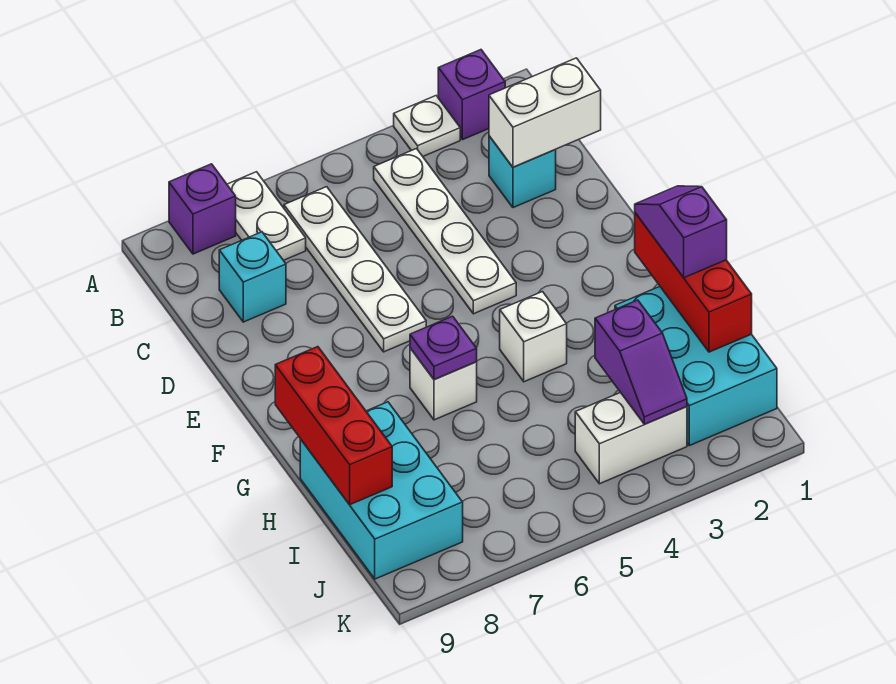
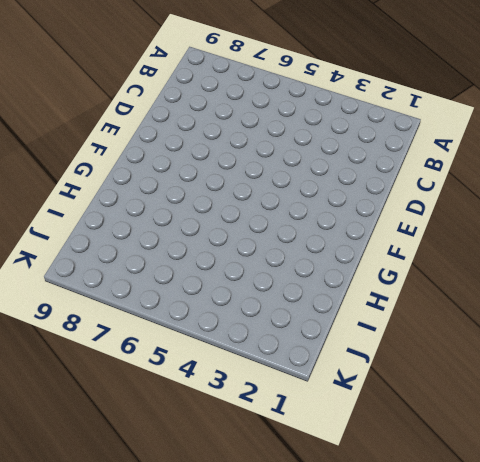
none -> purple brick A2 level 1
none -> white plate A3 level 1
none -> white plate A7:B7 level 1

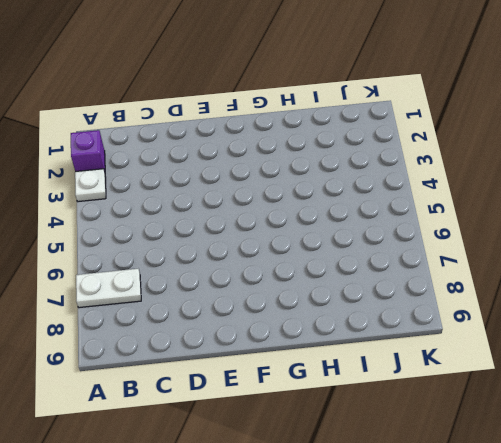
none -> purple brick A8 level 1
none -> white plate B4:E4 level 1
none -> white plate B6:E6 level 1

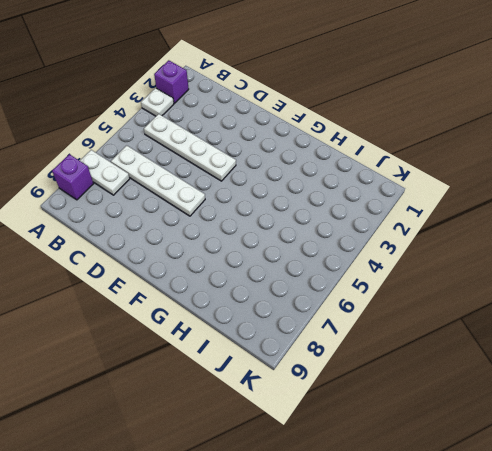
none -> cyan brick C2 level 1
none -> cyan brick C8 level 1
none -> white brick G4 level 1

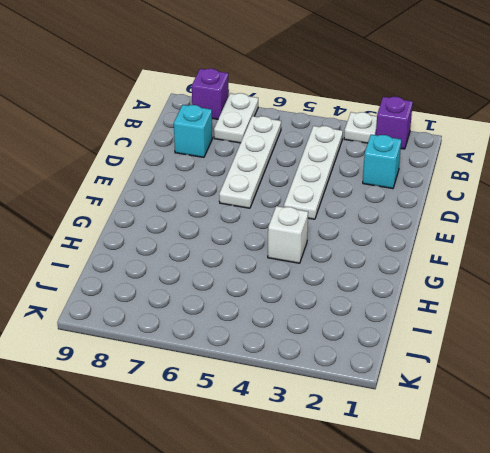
none -> white brick G6 level 1
none -> cyan brick H1:J2 level 1
none -> cyan brick H8:J9 level 1

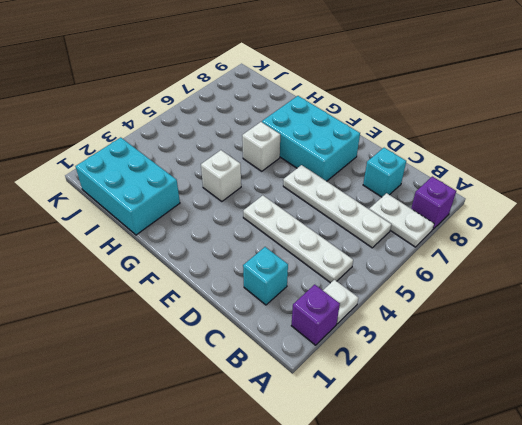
cyan brick E7:G8 level 1 -> cyan brick H8:J9 level 1
none -> white brick J3:J4 level 1
none -> white brick C1:C2 level 2
none -> red brick G1:I1 level 2

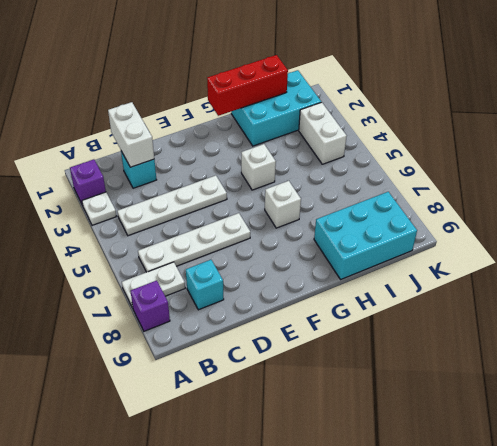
none -> purple plate G6 level 2
none -> red brick G9:I9 level 2
none -> purple slope I3:J3 level 2 top I

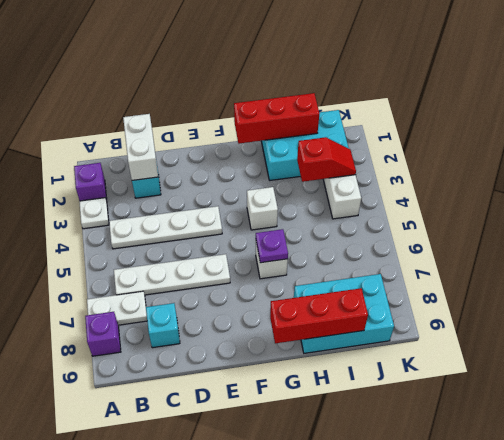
red slope I3:J3 level 2 top I -> purple slope I3:J3 level 2 top I
none -> purple slope G1:H1 level 3 top H

